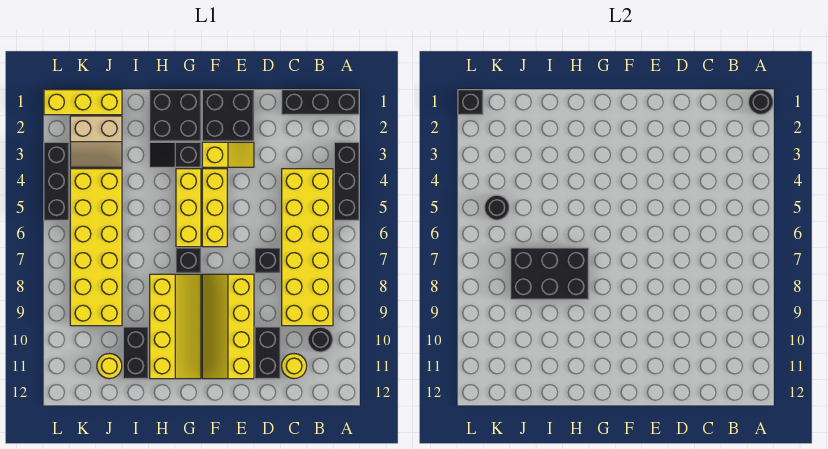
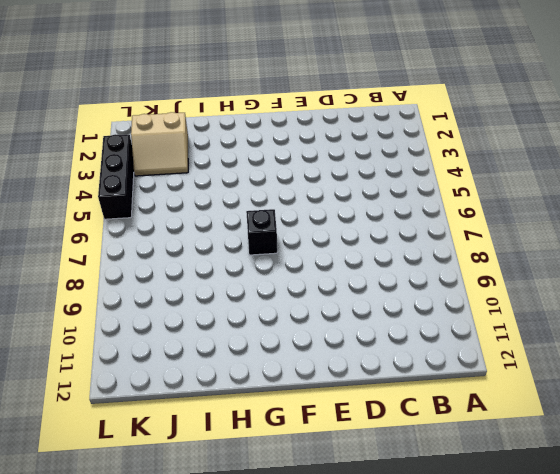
none -> black brick A1:C1 level 1
none -> black brick A3:A5 level 1
none -> yellow brick B4:C9 level 1

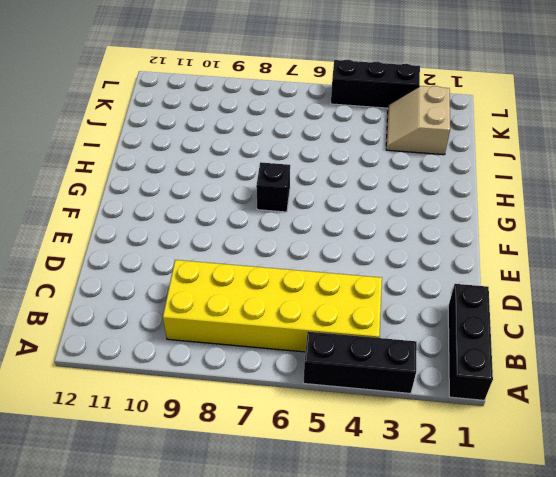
none -> black round brick B10 level 1
none -> yellow round brick C11 level 1
none -> black brick D7 level 1

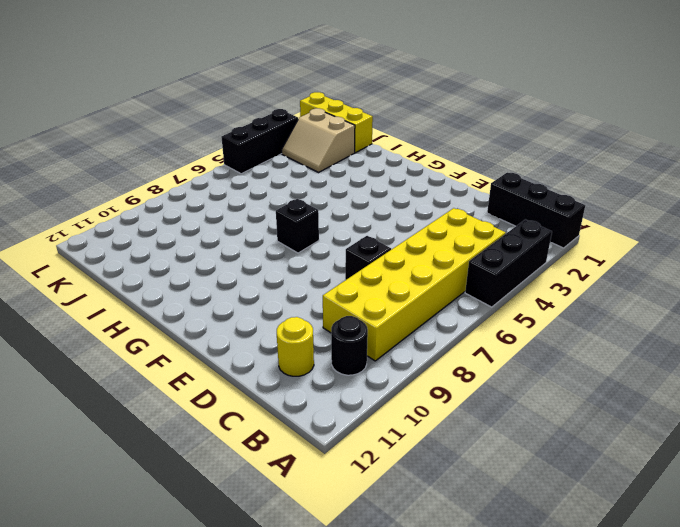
none -> black brick D10:D11 level 1
none -> black brick E1:F2 level 1
none -> yellow slope E3:F3 level 1 top F

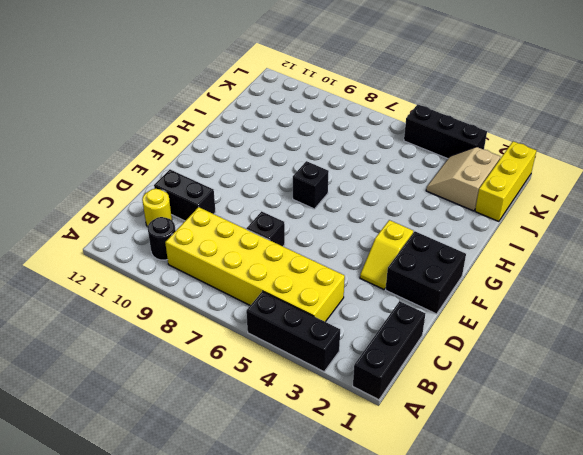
none -> yellow slope E8:F11 level 1 top E
none -> yellow brick F4:F6 level 1
none -> black brick G1:H2 level 1

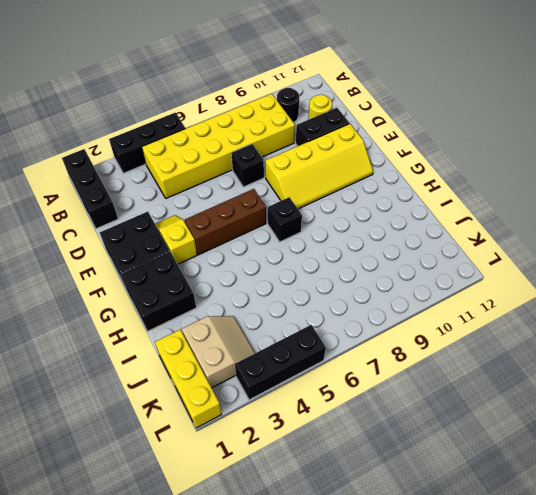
brown brick F4:F6 level 1 -> yellow brick F4:F6 level 1
none -> black slope G3:H3 level 1 top G
none -> yellow brick G4:G6 level 1
none -> yellow slope G8:H11 level 1 top H

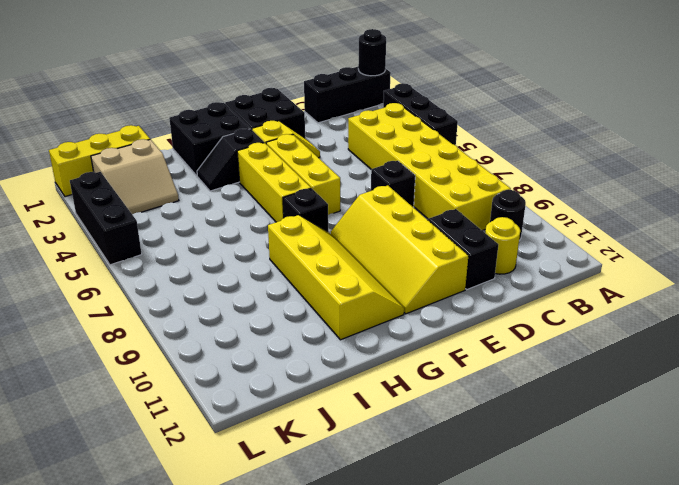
none -> black brick I10:I11 level 1
none -> yellow brick J4:K9 level 1
none -> yellow round brick J11 level 1

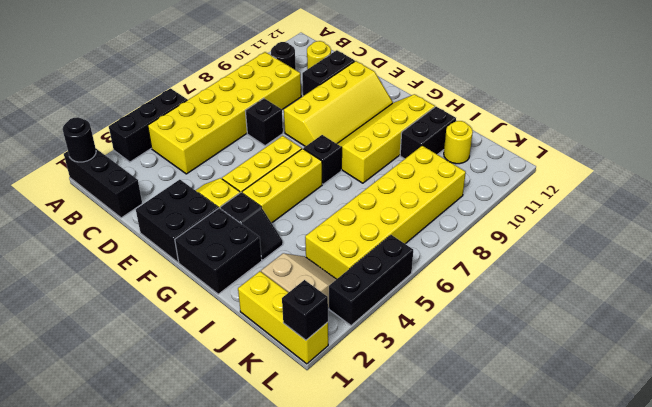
none -> black brick H7:J8 level 2
none -> black round brick K5 level 2

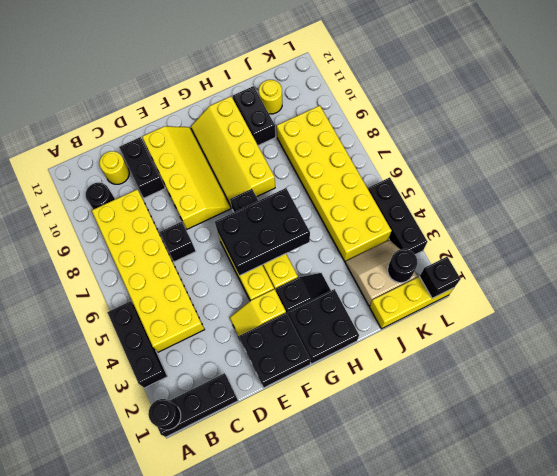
black brick F5:H6 level 2 -> black brick H7:J8 level 2
black round brick K2 level 2 -> black round brick K5 level 2

